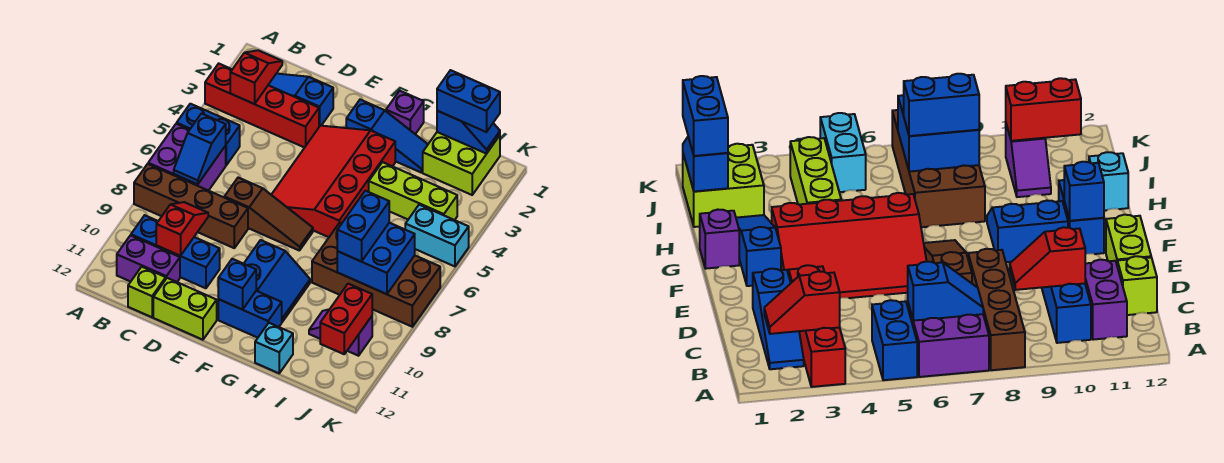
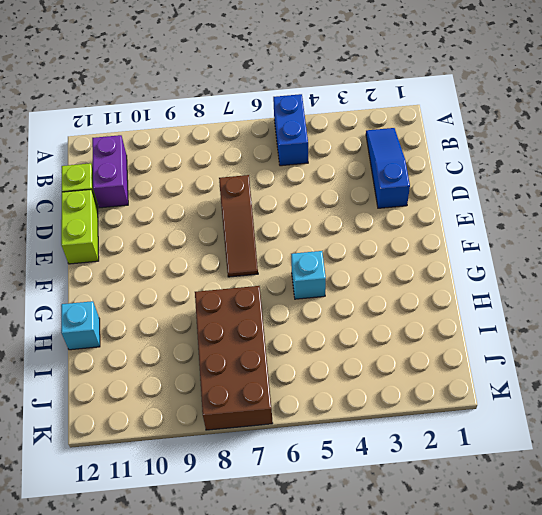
cyan brick G5 level 1 -> red slope E3:G6 level 1 top G
none -> red brick A3:D3 level 1
none -> purple brick A6:B7 level 1
none -> brown brick A8:D8 level 1
none -> blue brick B10:D10 level 1

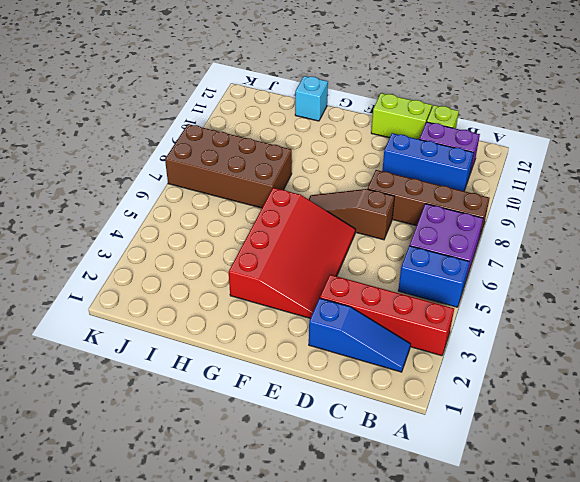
none -> blue slope F2:H2 level 1 top F
none -> blue slope F9:G10 level 1 top F
none -> blue brick F11:G11 level 1
none -> purple brick G1 level 1

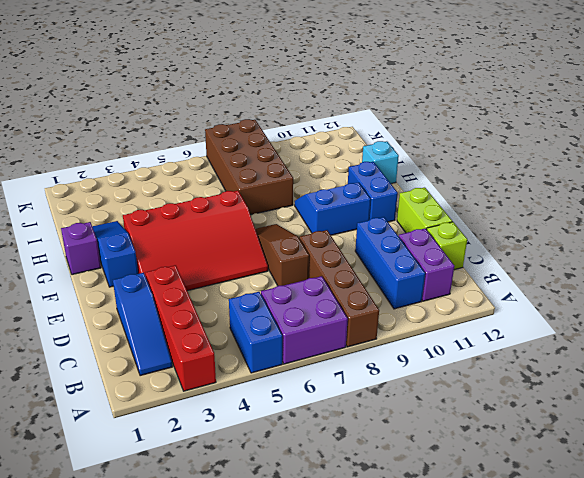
none -> lime brick H4:J4 level 1
none -> lime brick I1:J2 level 1
none -> purple slope I10:J10 level 1 top J
none -> cyan brick J5:K5 level 1

